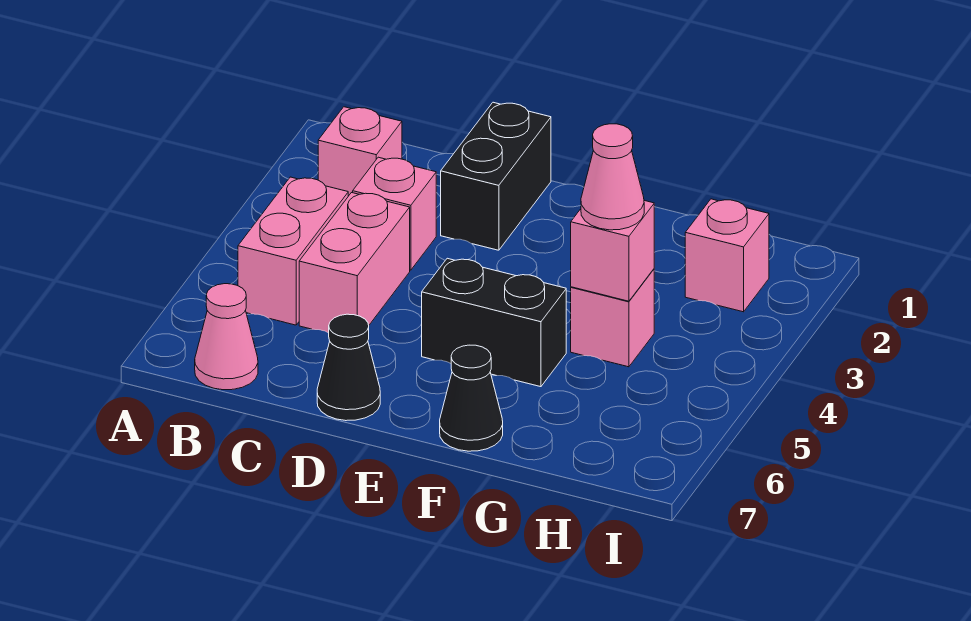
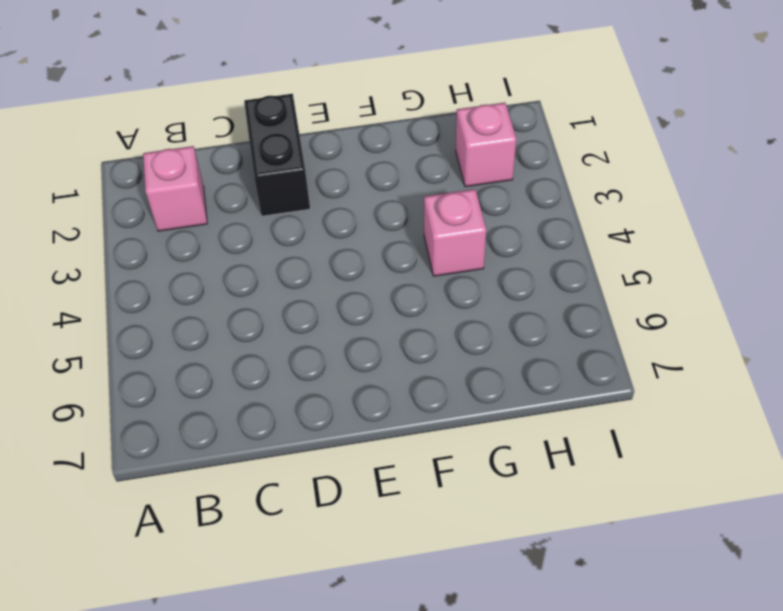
none -> pink brick B4:B5 level 1
none -> pink cone B7 level 1
none -> pink brick C3 level 1

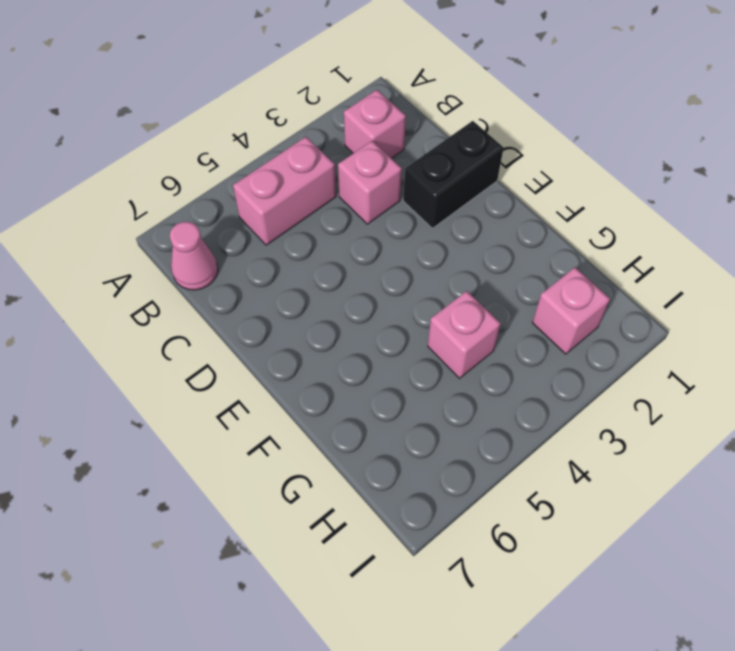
none -> pink brick C4:C5 level 1
none -> black cone D7 level 1
none -> black brick E5:F5 level 1

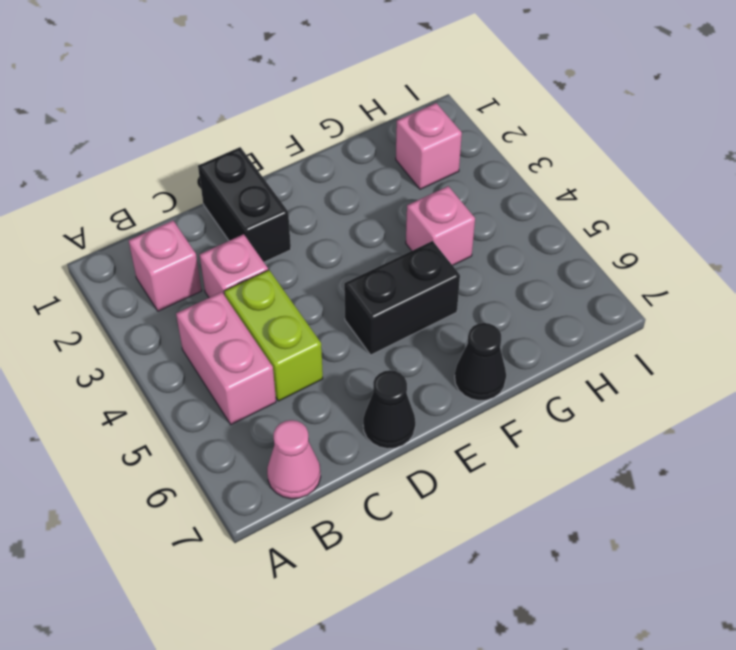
lime brick C4:C5 level 1 -> pink brick C4:C5 level 1
none -> pink brick G4 level 2
none -> pink cone G4 level 3

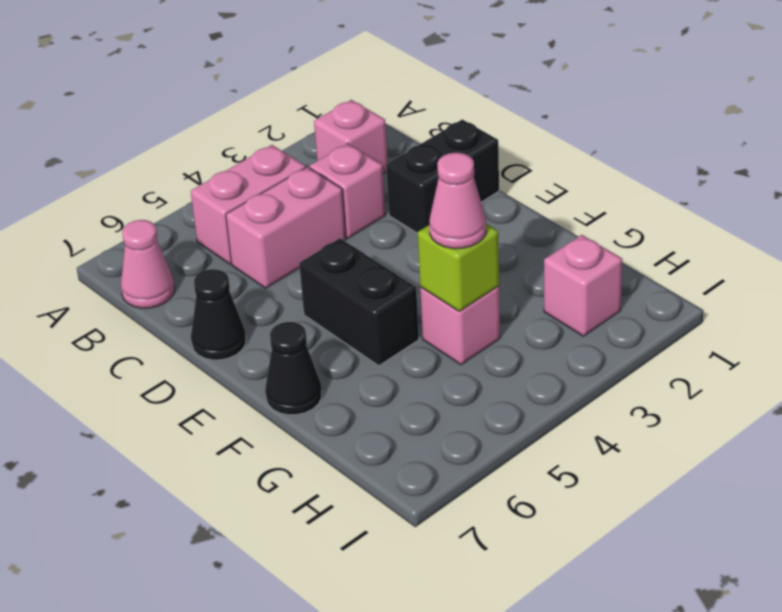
lime brick G4 level 2 -> pink brick G4 level 2

